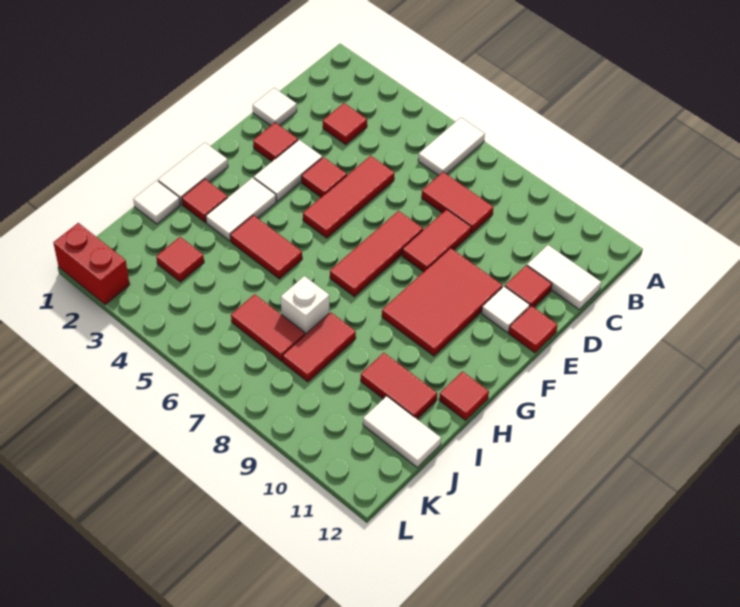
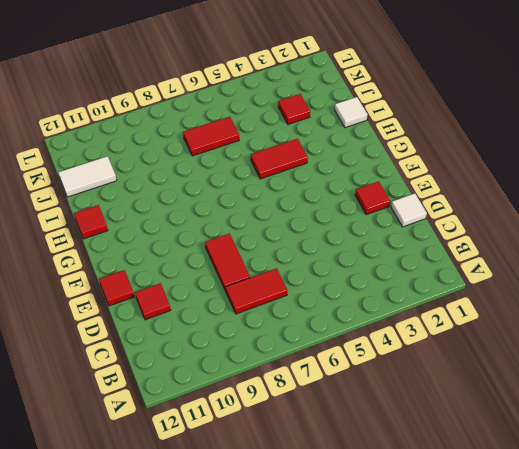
none -> white tile A6:B6 level 1
none -> red tile C3 level 1
none -> white tile C11:C12 level 1

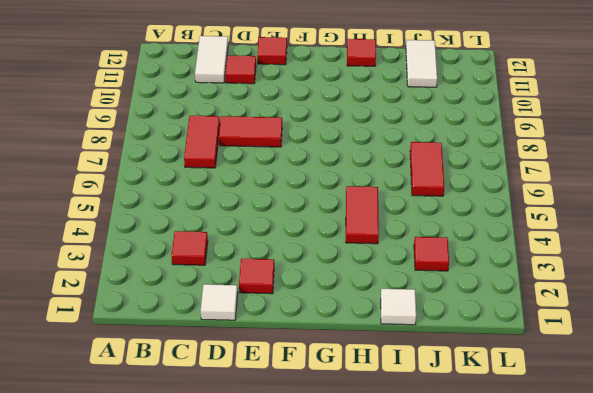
none -> white tile A6:B6 level 1
none -> red tile D5:F5 level 1
none -> white tile E3:F3 level 1

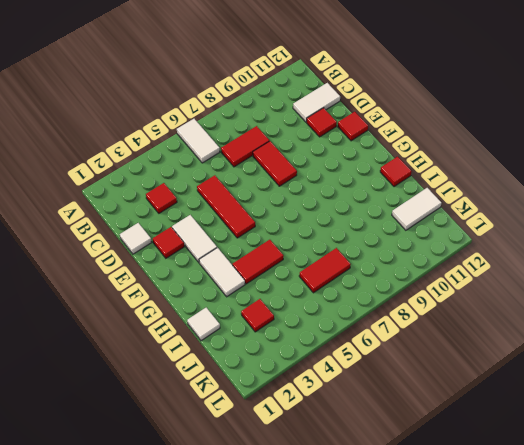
none -> red tile E4 level 1
none -> red tile E7:G7 level 1
none -> red tile E9:G10 level 1

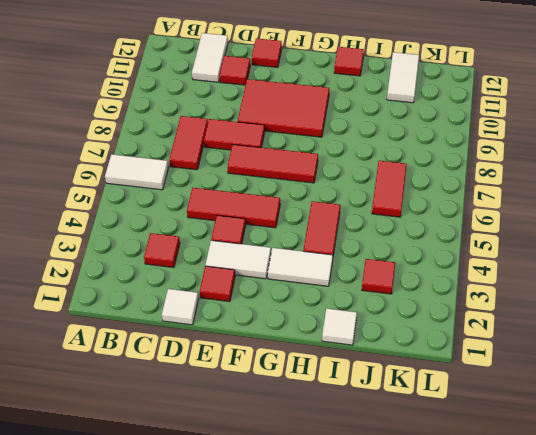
none -> white tile E11 level 1
none -> white tile G1:H1 level 1
none -> red tile H2 level 1

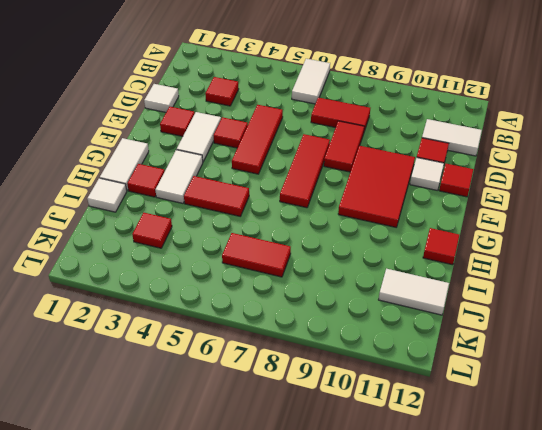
none -> white brick I7 level 1
none -> red tile I8:J8 level 1
none -> red tile I10:I11 level 1

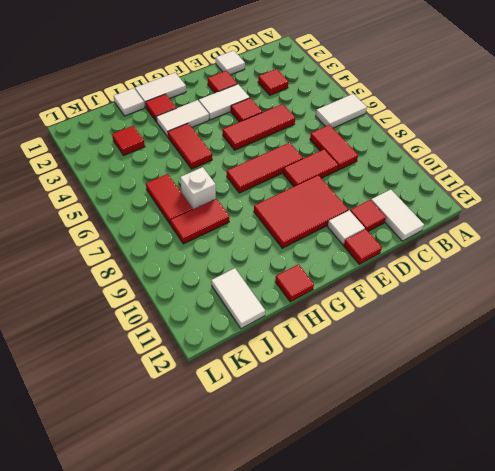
none -> red tile I10:I11 level 1
none -> red brick L1:L2 level 1

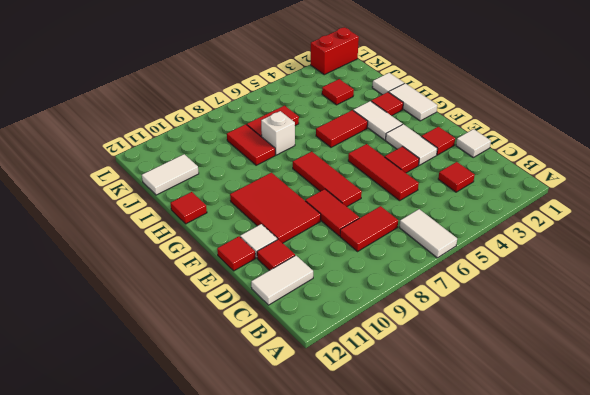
none -> red tile I10:I11 level 1

